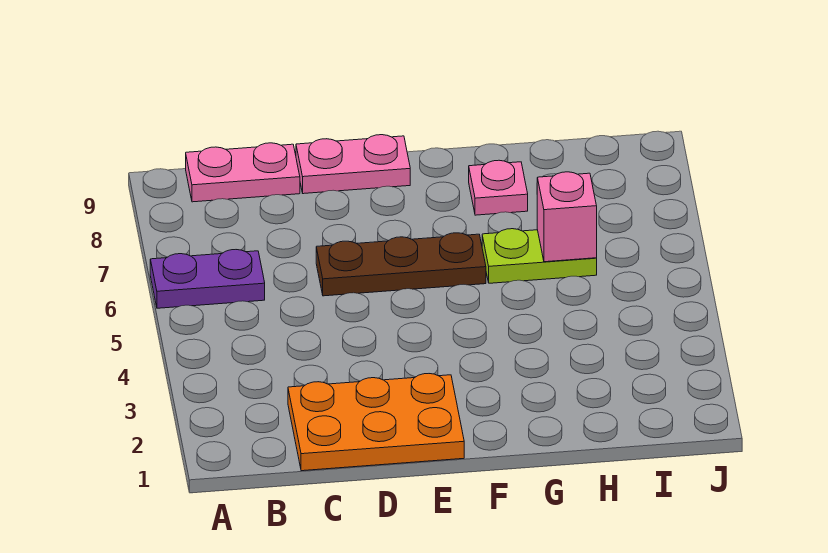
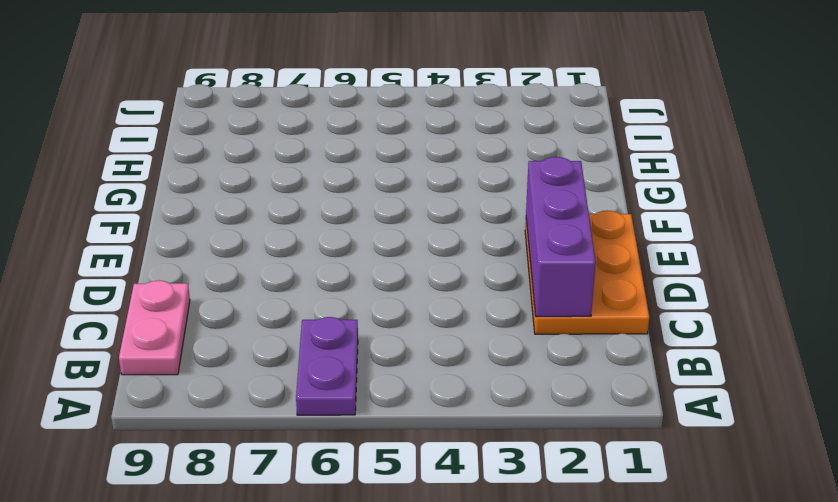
purple brick C2:E2 level 2 -> none
none -> brown plate D6:F6 level 1
none -> pink plate D9:E9 level 1

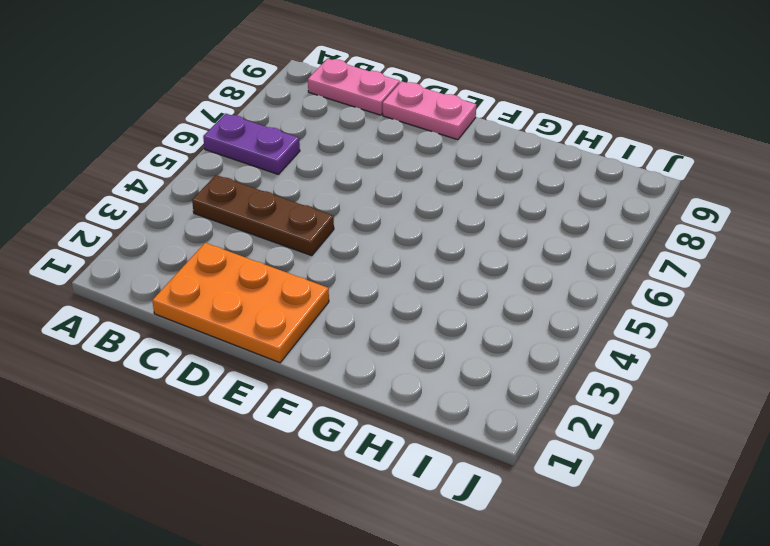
brown plate B4:D4 level 1 -> brown plate D6:F6 level 1
none -> lime plate G6:H6 level 1
none -> pink plate G8 level 1

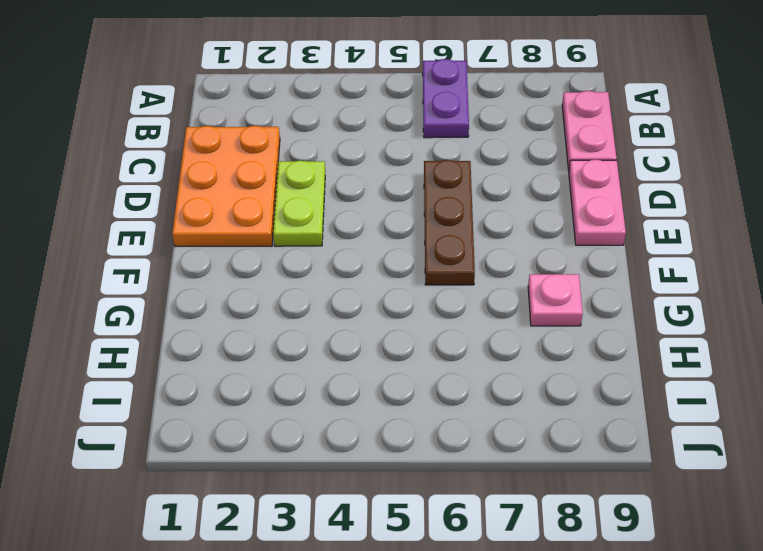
lime plate D3:E3 level 1 -> lime plate G6:H6 level 1
none -> pink brick H6 level 2

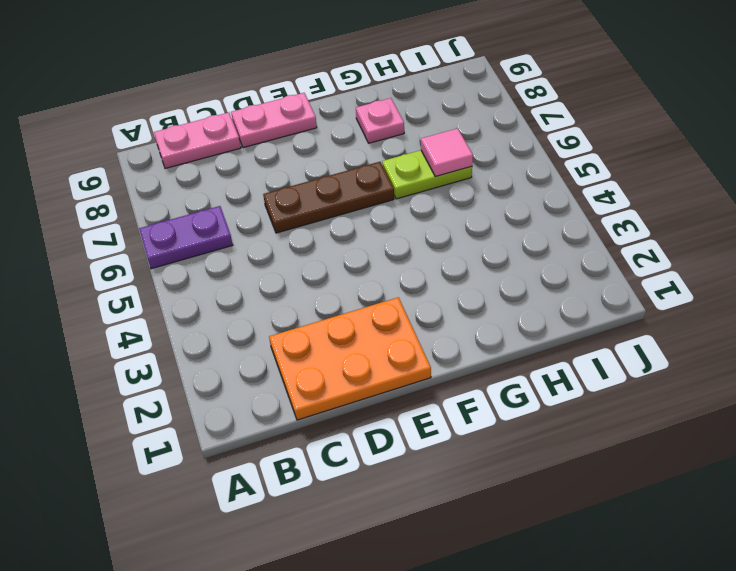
pink tile H6 level 2 -> pink brick H6 level 2

